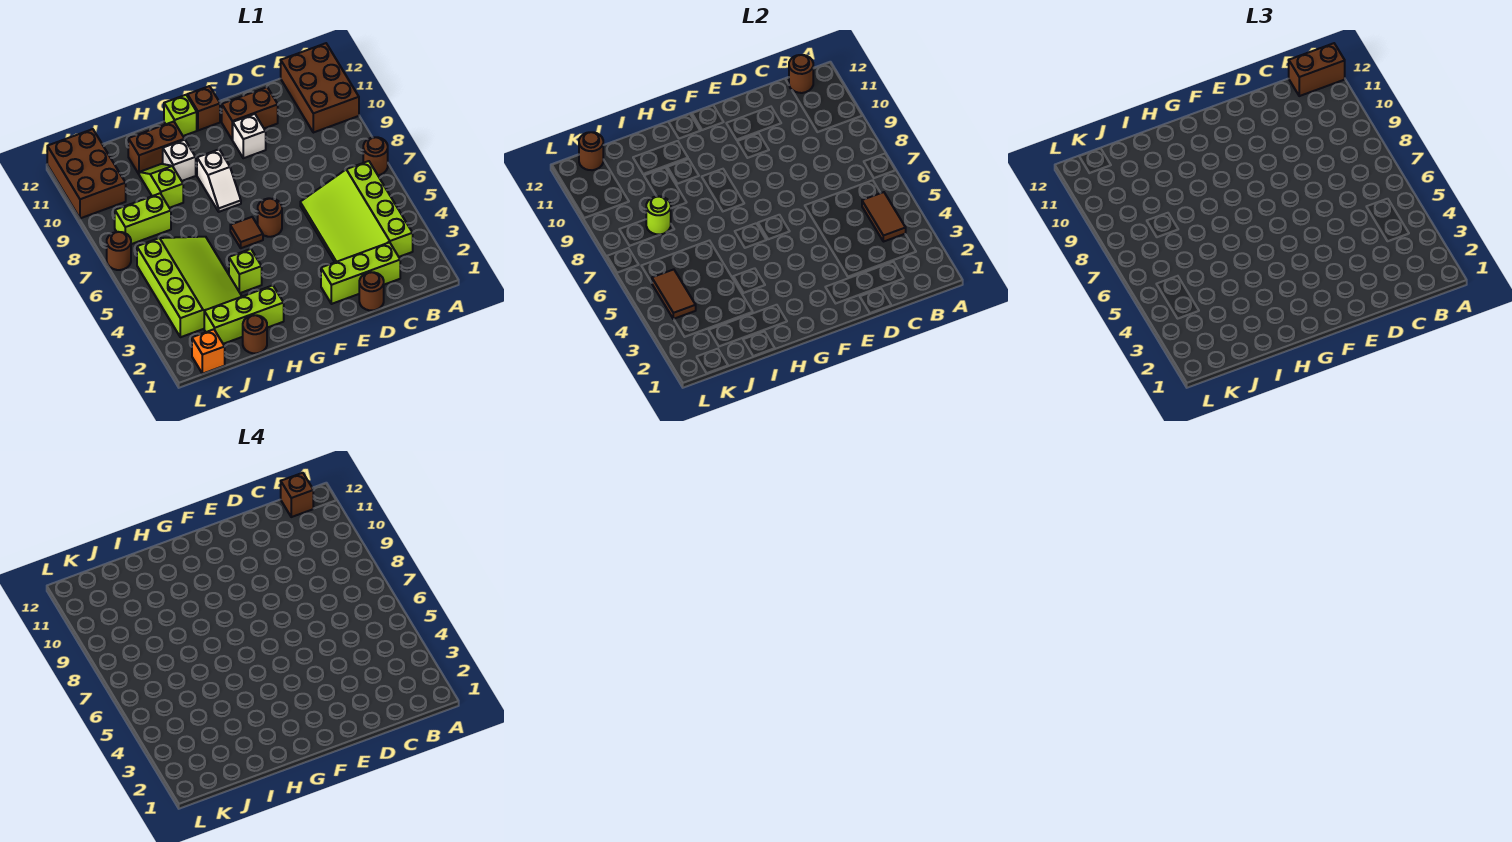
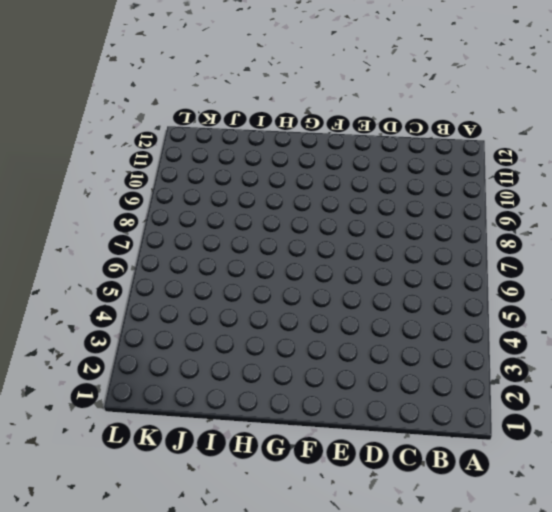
none -> brown round brick A7 level 1
none -> brown brick A10:B12 level 1
none -> lime slope B3:D6 level 1 top B
none -> lime brick C2:E2 level 1

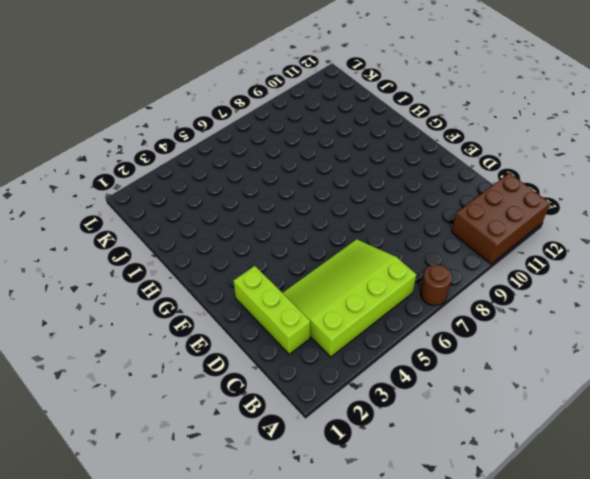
none -> brown round brick D1 level 1
none -> brown brick D11:E11 level 1
none -> white brick E10 level 1
none -> brown round brick F6 level 1

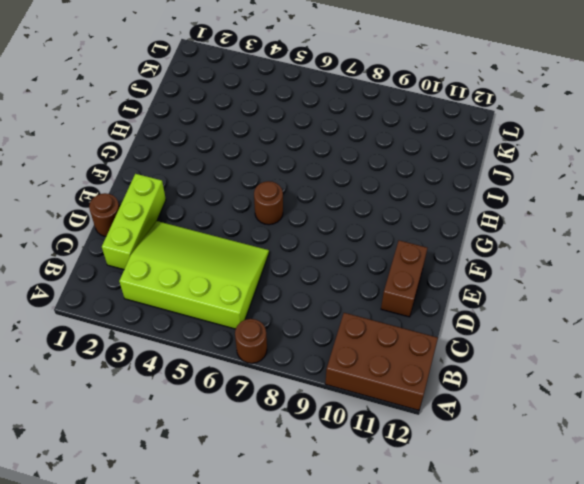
none -> white brick E10 level 1
none -> brown brick F12 level 1
none -> brown tile G6 level 1
none -> white slope G8:G9 level 1 top 9

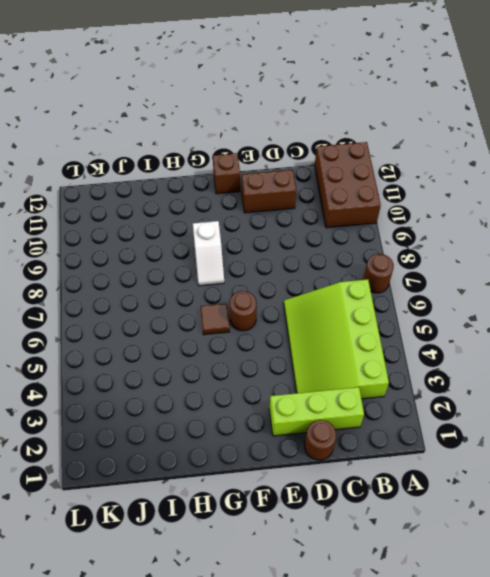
none -> white brick E10 level 1
none -> lime brick G12 level 1
none -> lime brick H2:J2 level 1
none -> lime brick H4 level 1

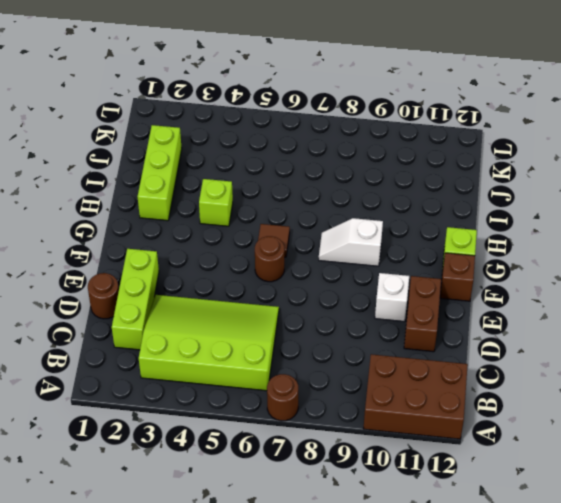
none -> white brick H10 level 1
none -> brown brick H11:I11 level 1
none -> brown round brick I1 level 1
none -> lime slope I3:K6 level 1 top K

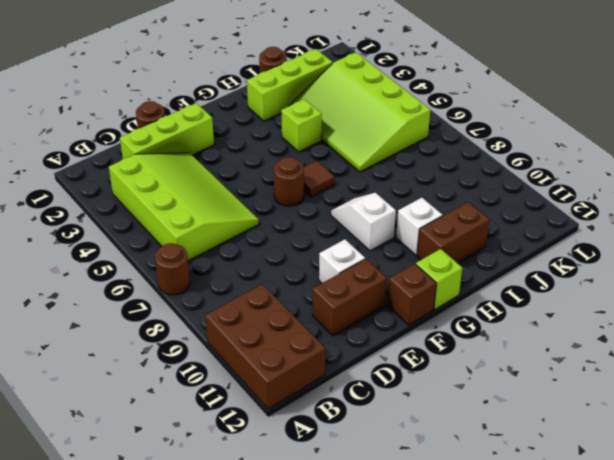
none -> lime slope I9:I10 level 1 top 9
none -> lime brick J8:K8 level 1
none -> orange brick K1 level 1
none -> brown brick K10:L12 level 1

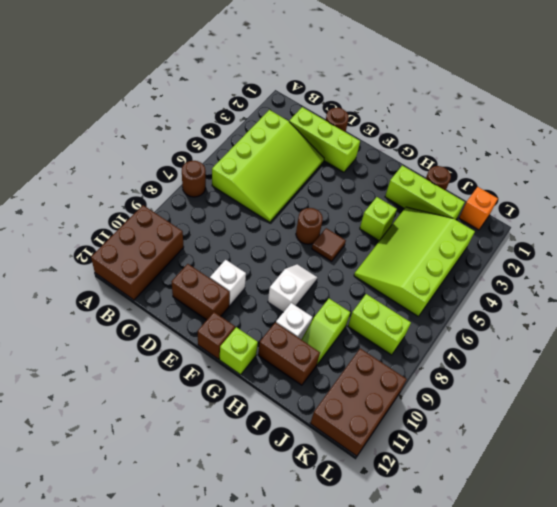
none -> brown round brick L7 level 1
none -> brown tile B4:B5 level 2
none -> brown round brick B12 level 2
none -> lime round brick J8 level 2

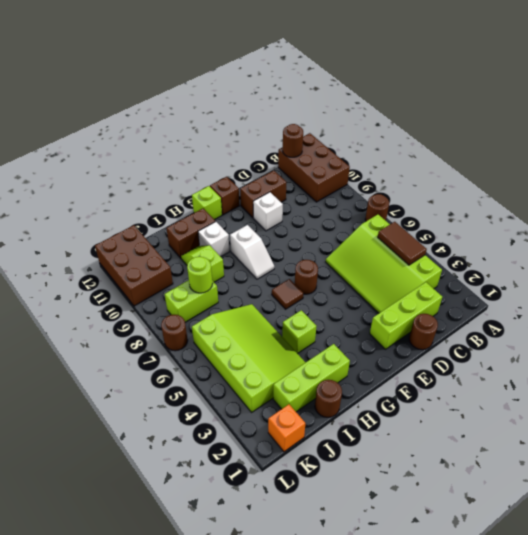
none -> brown tile K4:K5 level 2
none -> brown round brick K12 level 2
none -> brown brick A12:B12 level 3
none -> brown brick B12 level 4

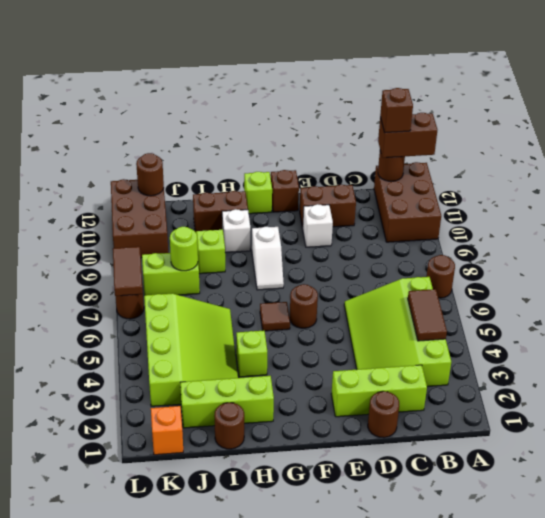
brown tile L7:L8 level 2 -> brown tile K4:K5 level 2

